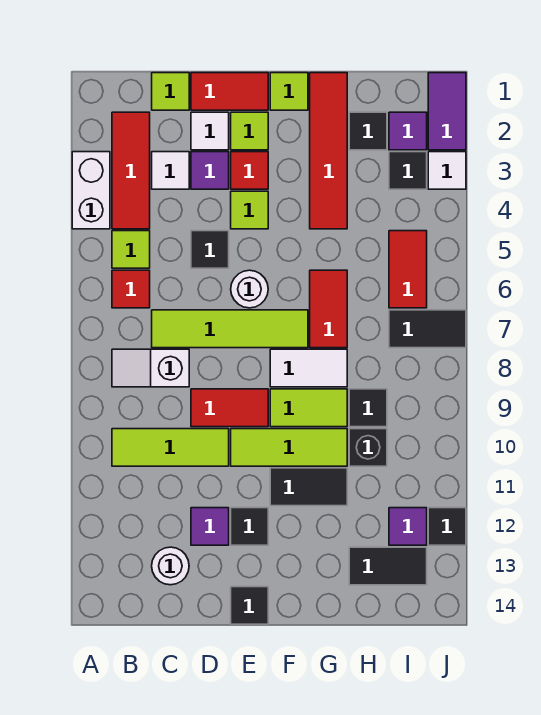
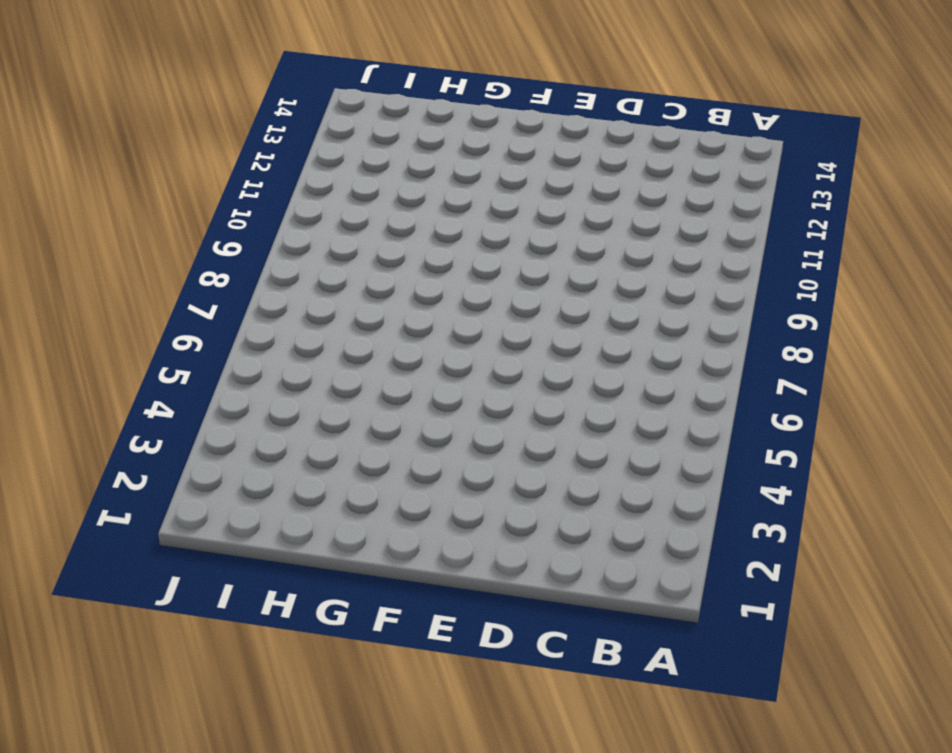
none -> white brick A3:A4 level 1
none -> red tile B2:B4 level 1
none -> lime tile B5 level 1
none -> red tile B6 level 1

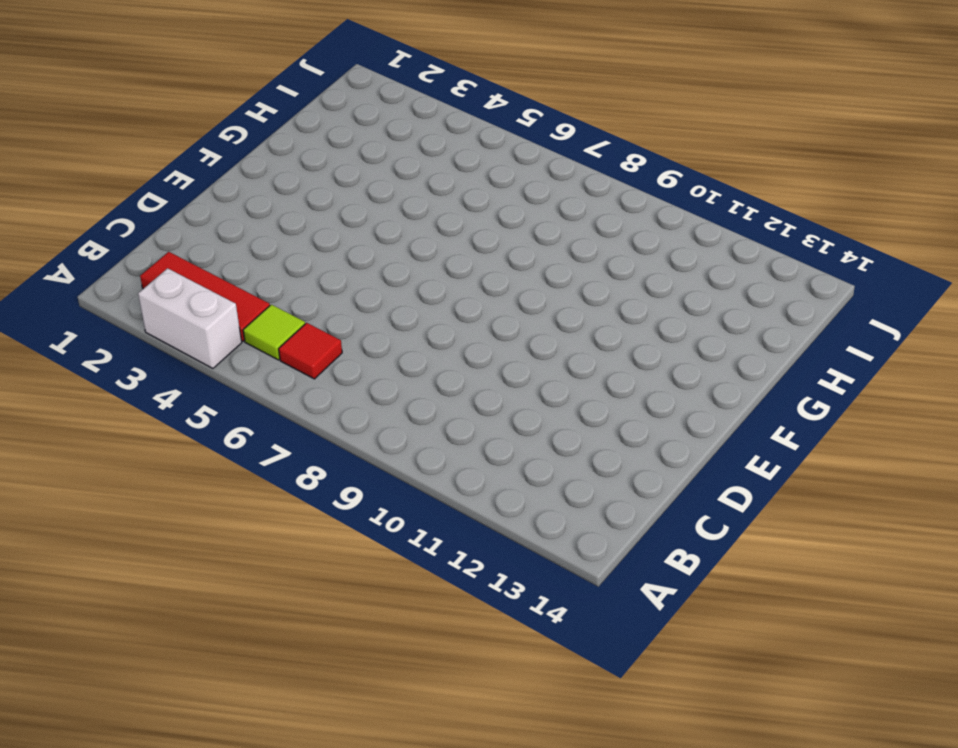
none -> white slope B8:C8 level 1 top C
none -> lime tile B10:D10 level 1
none -> lime tile C1 level 1
none -> white tile C3 level 1

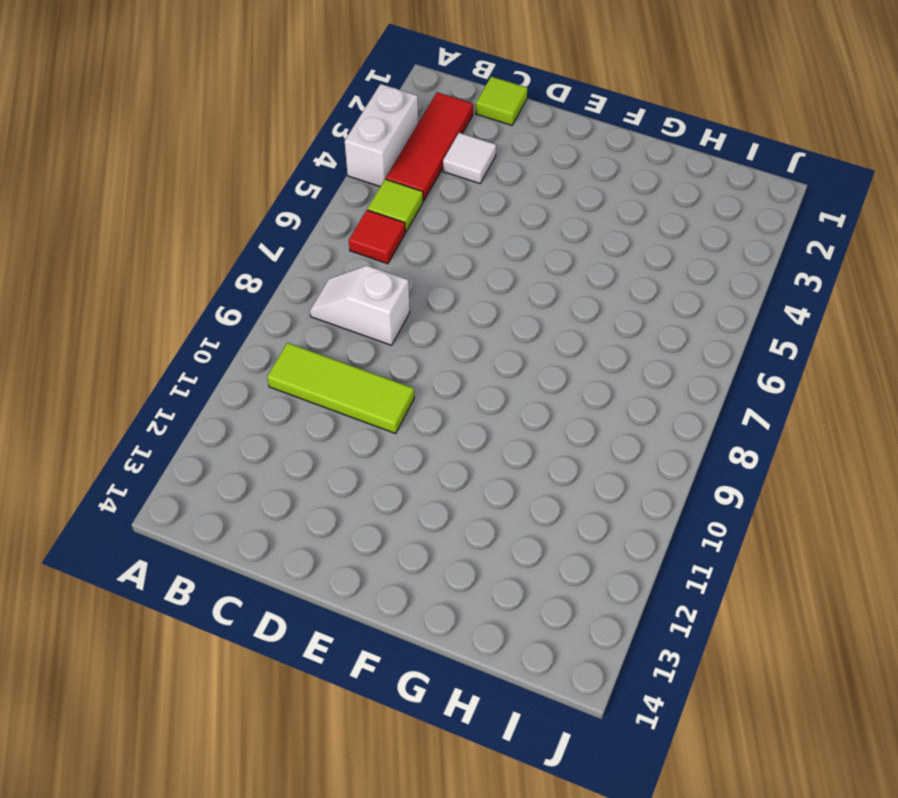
none -> lime tile C7:F7 level 1
none -> white round brick C13 level 1
none -> red tile D1:E1 level 1
none -> white tile D2 level 1

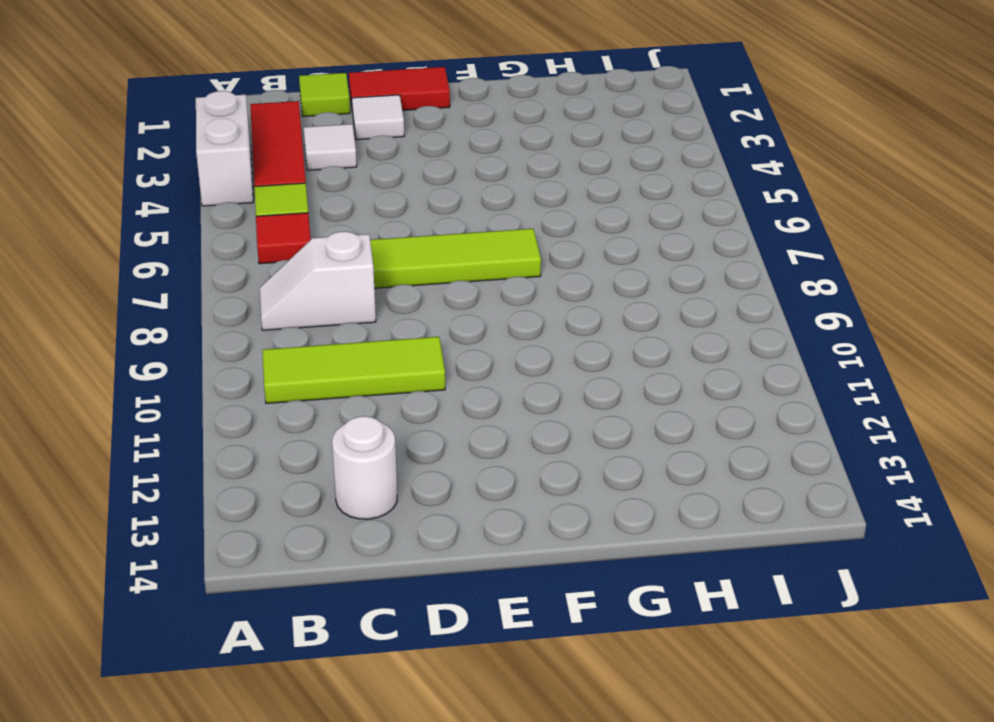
none -> purple tile D3 level 1
none -> black tile D5 level 1
none -> red tile D9:E9 level 1
none -> purple tile D12 level 1

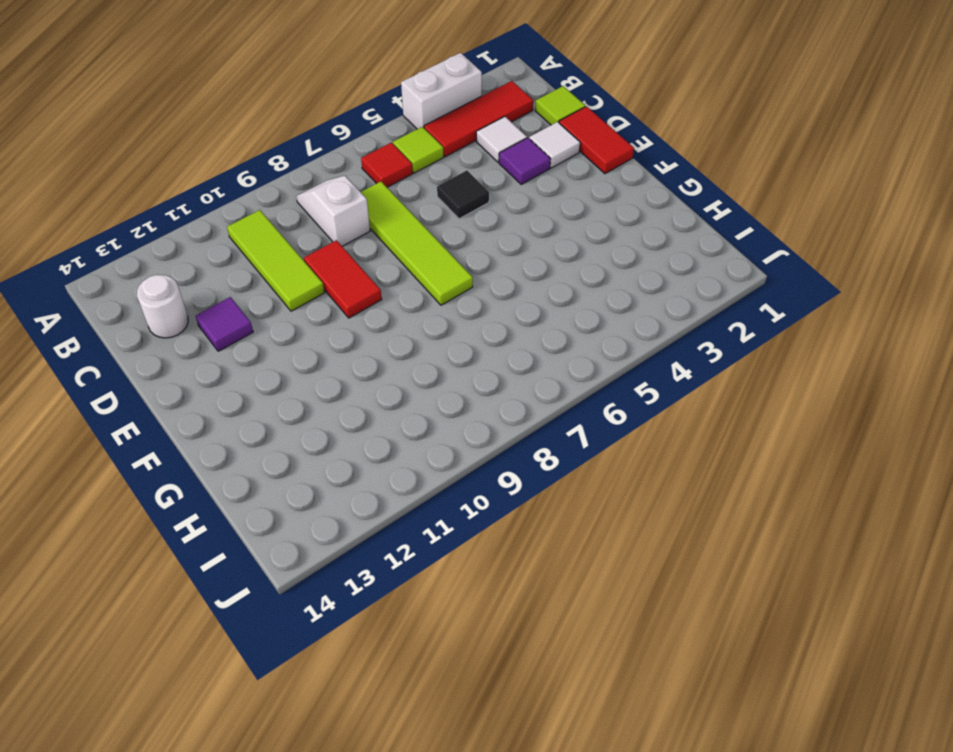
none -> lime tile E2 level 1
none -> red tile E3 level 1
none -> lime tile E4 level 1
none -> white round brick E6 level 1

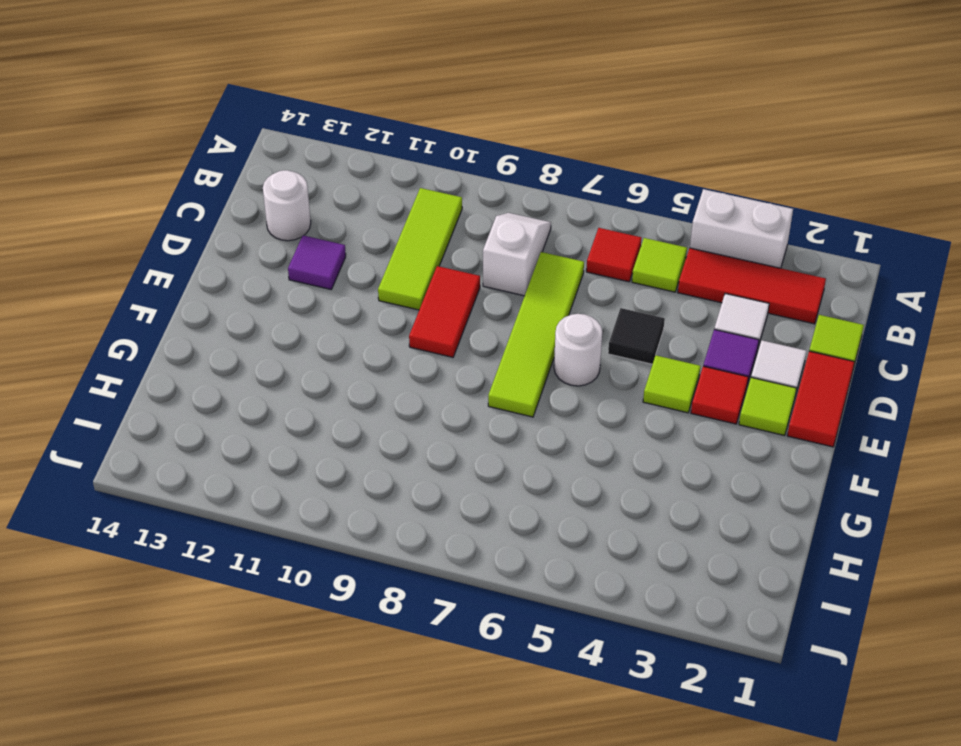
none -> lime tile E10:G10 level 1
none -> black tile E12 level 1
none -> black tile E14 level 1
none -> lime tile F1 level 1

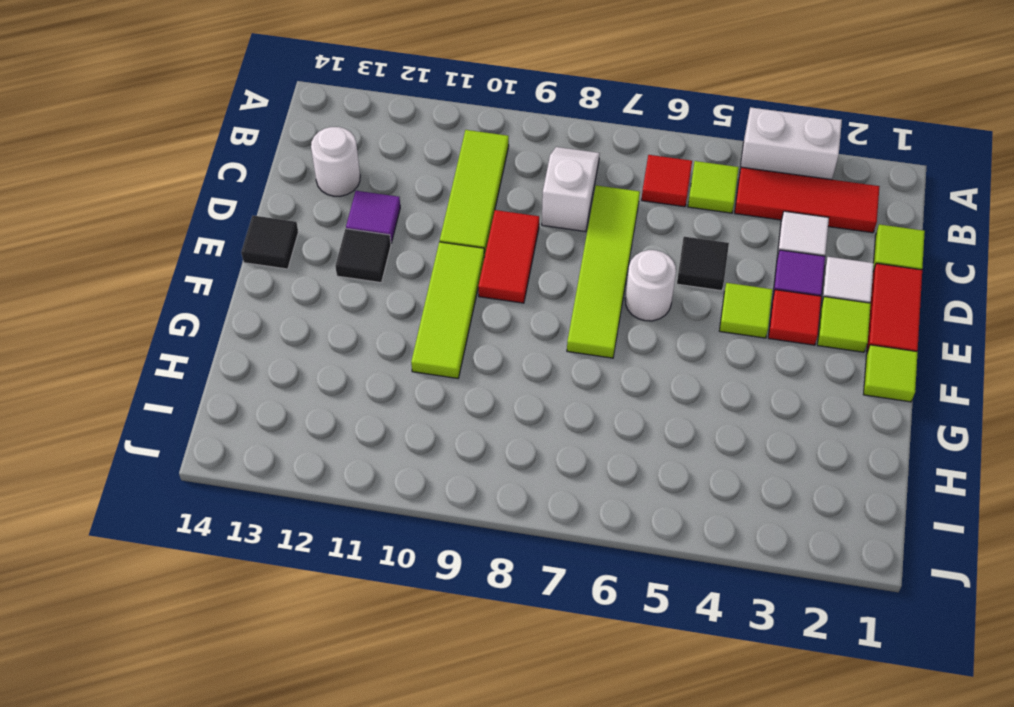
none -> white tile F8:G8 level 1
none -> lime tile F9:G9 level 1
none -> black tile F11:G11 level 1
none -> red tile G1:G4 level 1

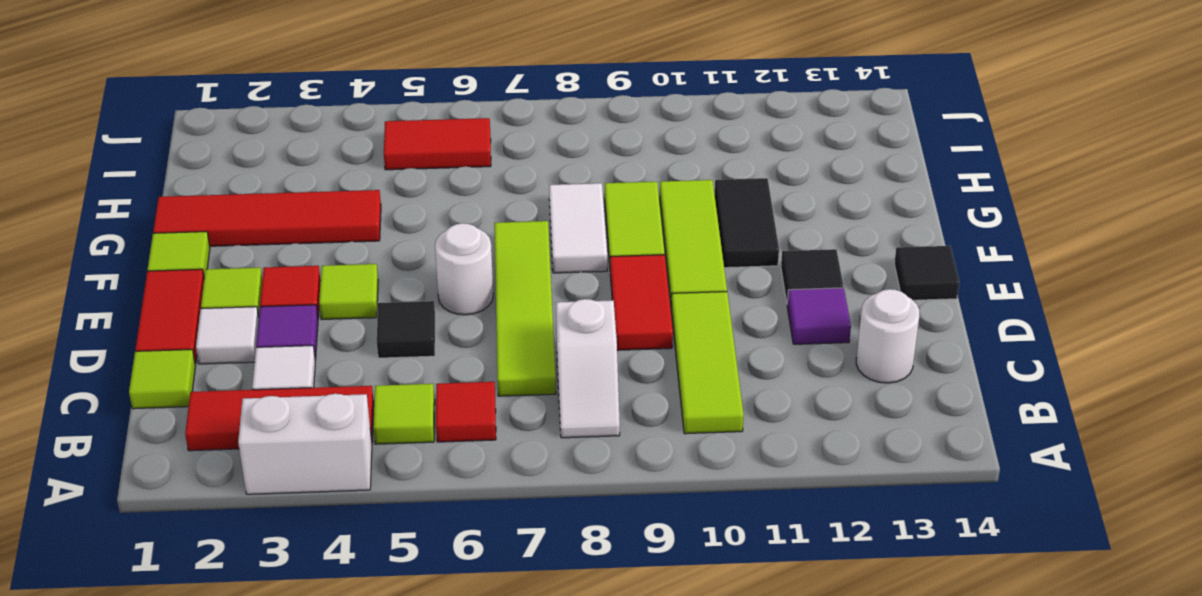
none -> red tile G6:G7 level 1
none -> black tile H2 level 1
none -> black tile H9 level 1
none -> black brick H10 level 1

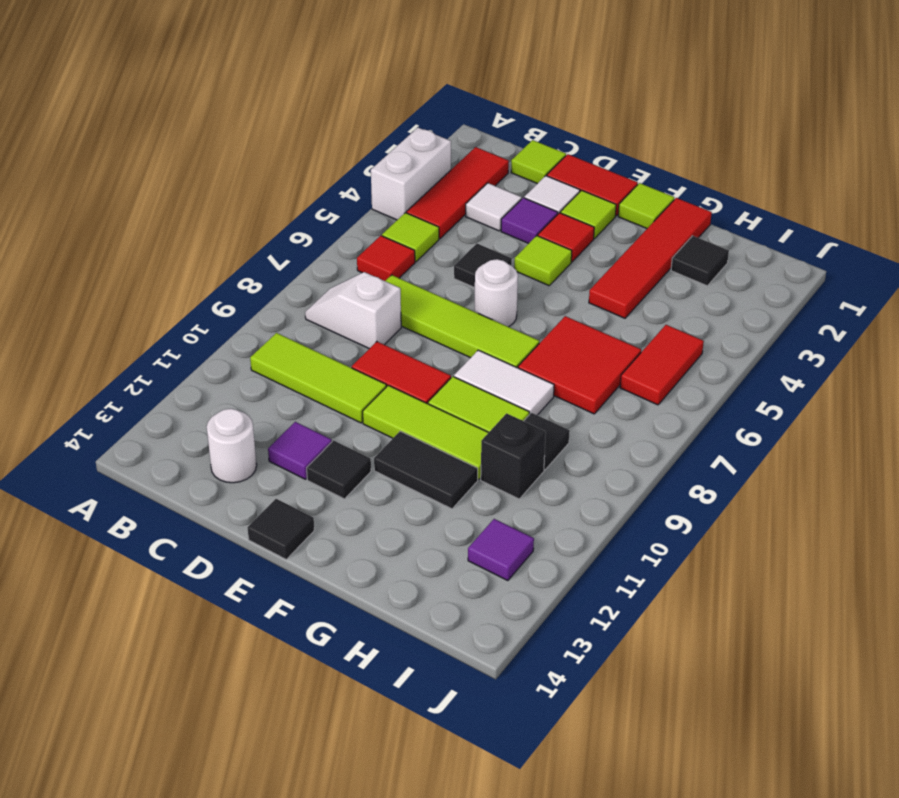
red tile G6:H7 level 1 -> red tile G6:G7 level 1
none -> black tile H13:I13 level 1
none -> purple tile I2 level 1
none -> black tile I3 level 1
none -> black tile I7:J7 level 1

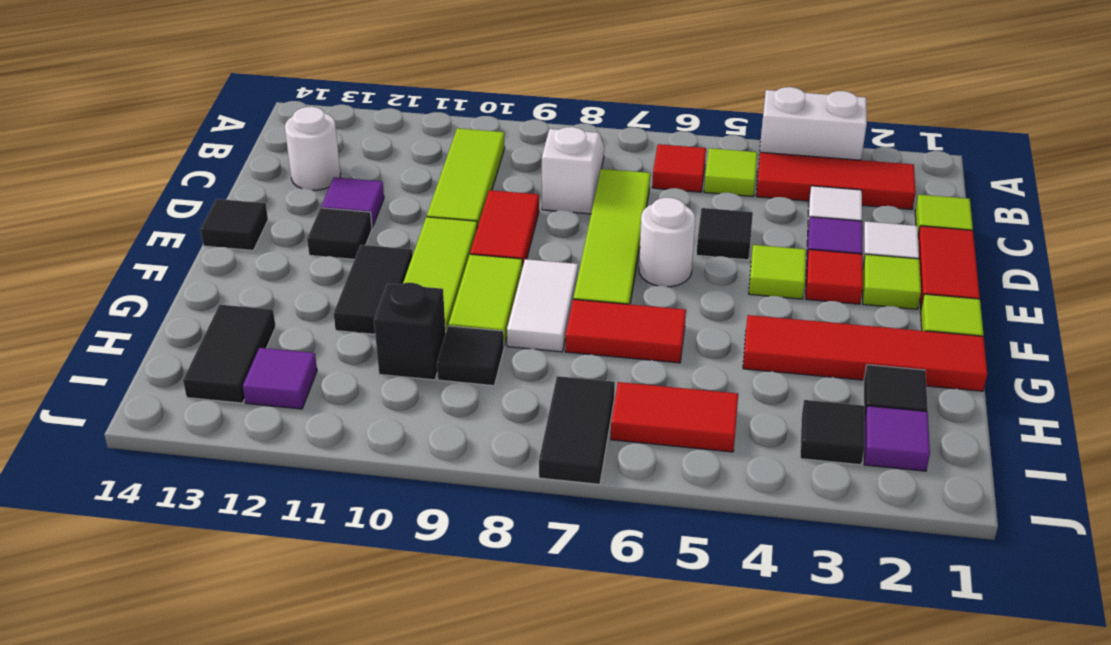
none -> purple tile J1:J2 level 1
none -> white tile J3 level 1
none -> black tile J12 level 1

